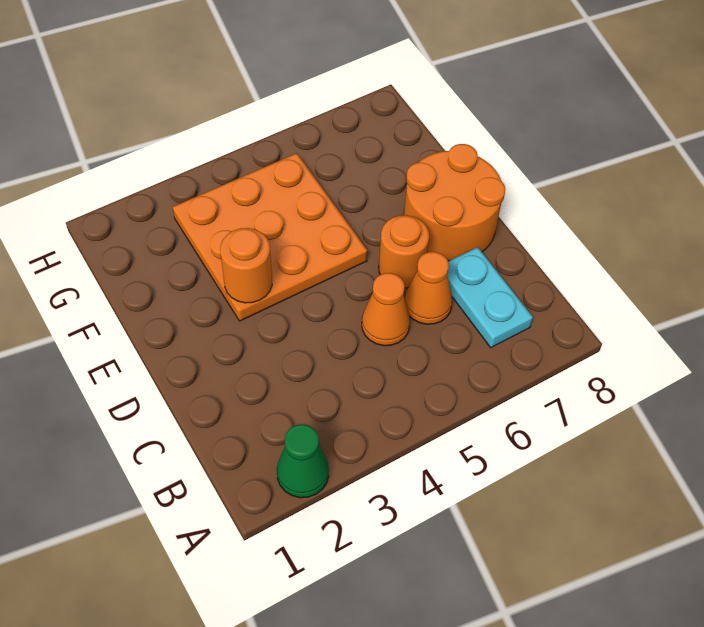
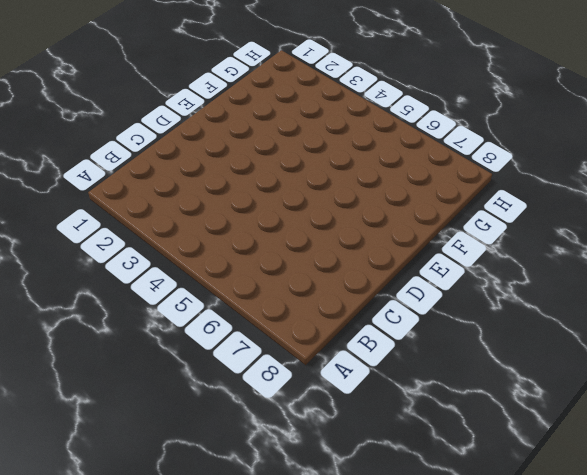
none -> green cone A2 level 1
none -> cyan plate B7:C7 level 1

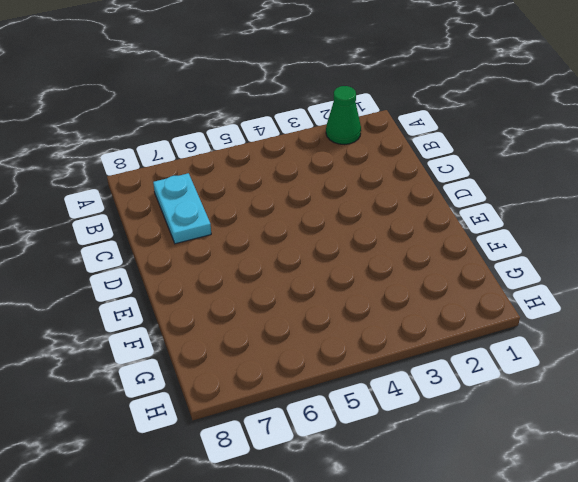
none -> orange cone C5 level 1
none -> orange cone C6 level 1

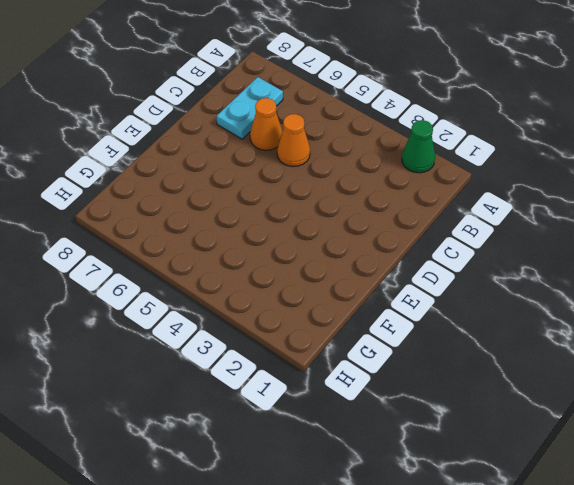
none -> orange round brick D6 level 1
none -> orange round brick D7:E8 level 1

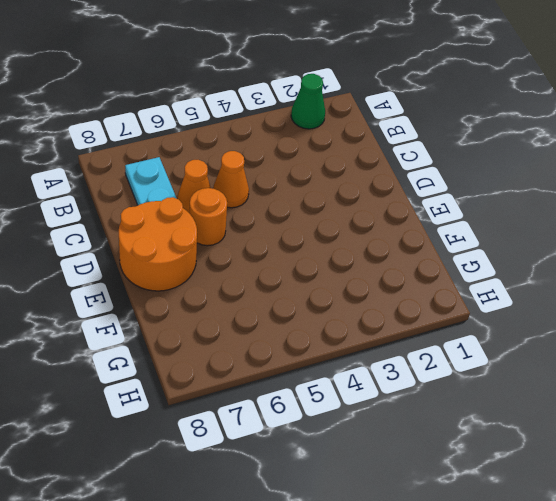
none -> orange plate E3:G5 level 1
none -> orange round brick E3 level 2

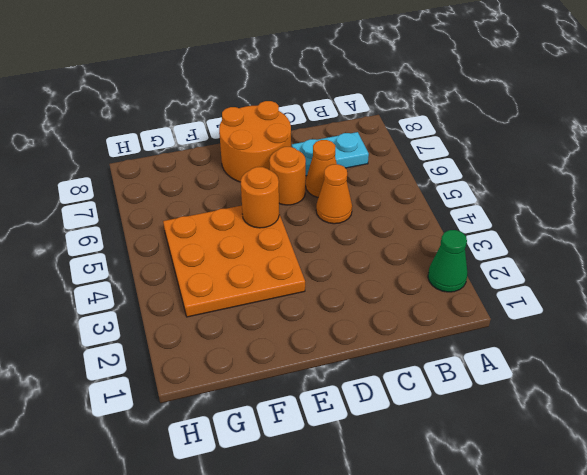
orange round brick E5 level 2 -> orange round brick E3 level 2

